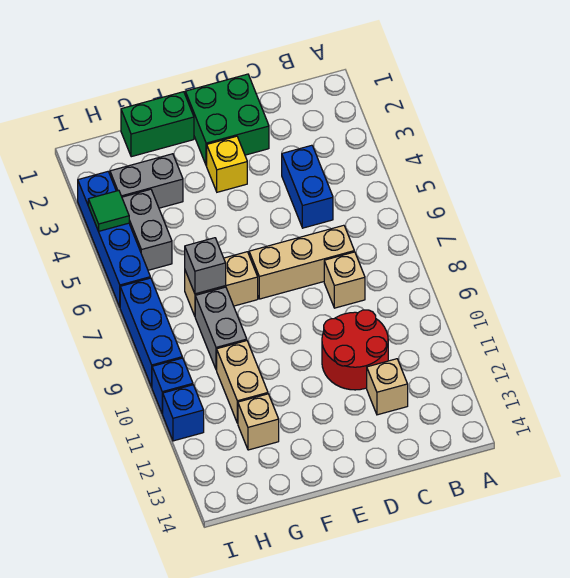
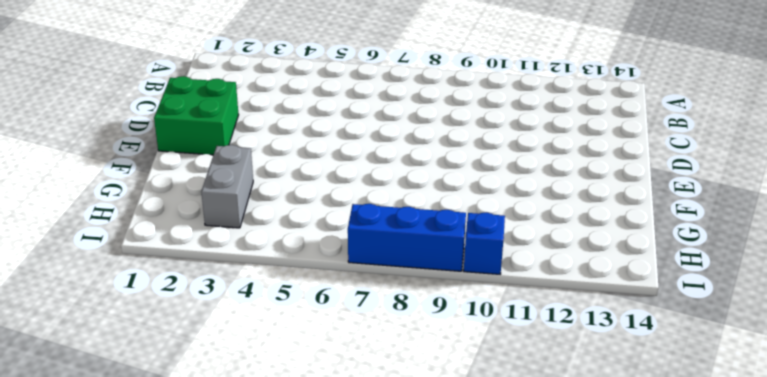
none -> blue brick C4:C5 level 1
none -> tan brick C7:E7 level 1
none -> tan brick C8 level 1

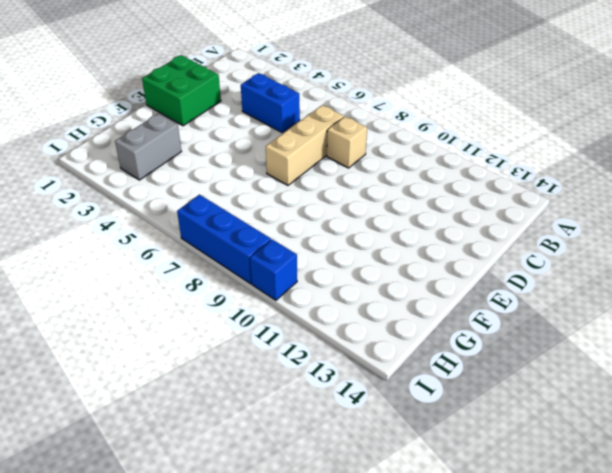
none -> red round brick C10:D11 level 1
none -> tan brick C12 level 1
none -> yellow brick E3 level 1

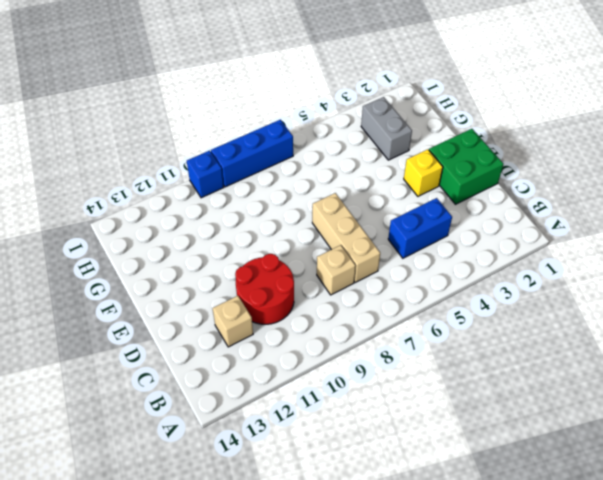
none -> green brick F1:G1 level 1
none -> tan brick F7:G7 level 1
none -> grey brick G8:G9 level 1

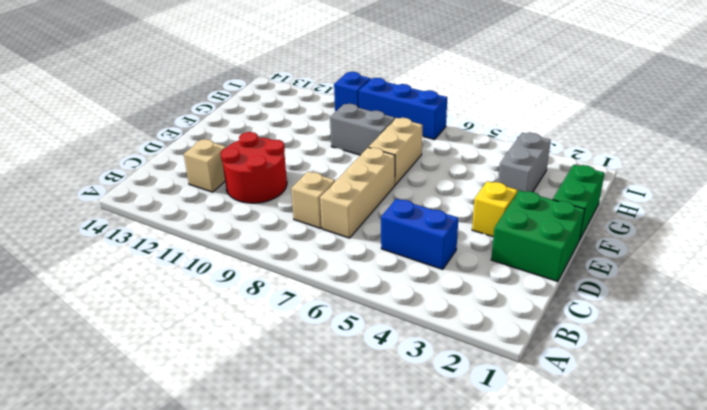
none -> tan brick G10:G11 level 1
none -> tan brick G12 level 1
none -> grey brick H4:H5 level 1

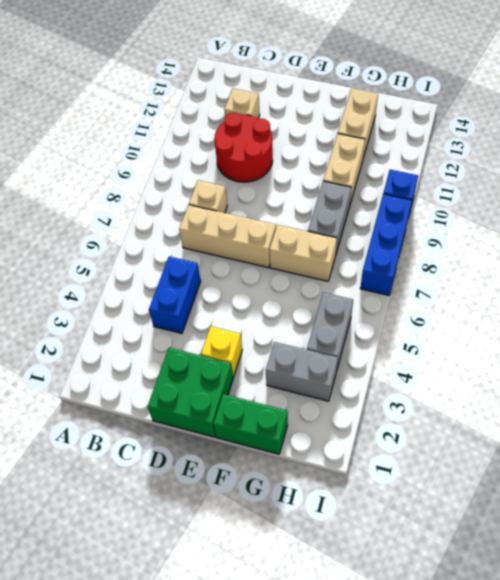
tan brick G12:G13 level 1 -> tan brick G12 level 1
none -> blue brick I3:I6 level 1
none -> blue brick I11 level 1
none -> grey brick G7 level 2

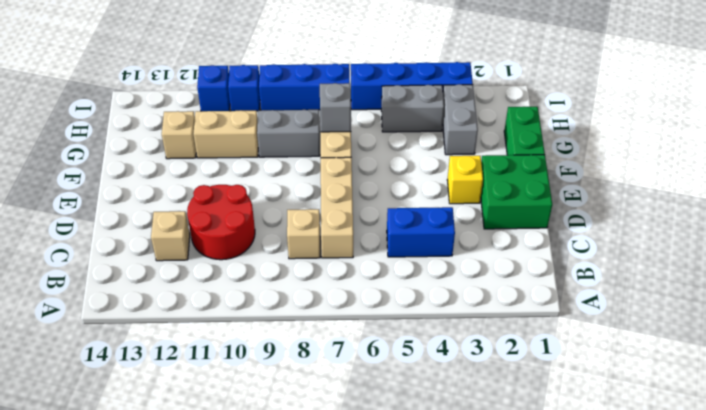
none -> green tile I4 level 2

